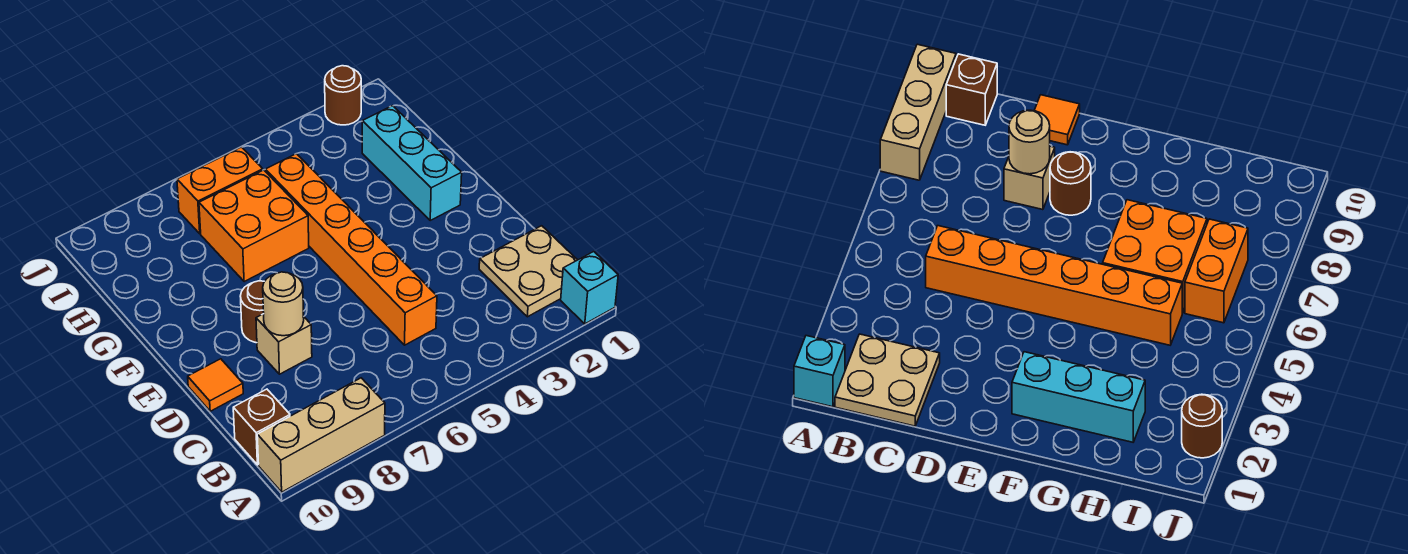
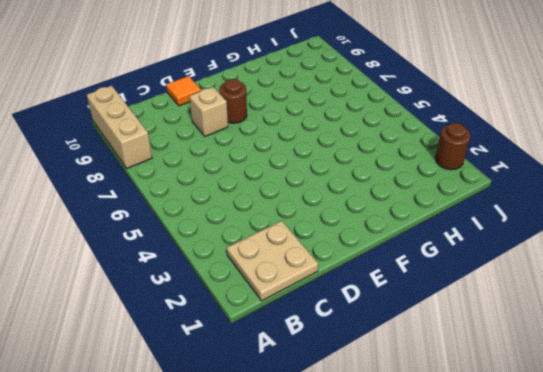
none -> cyan brick A1 level 1
none -> brown brick B10 level 1
none -> orange brick C5:H5 level 1

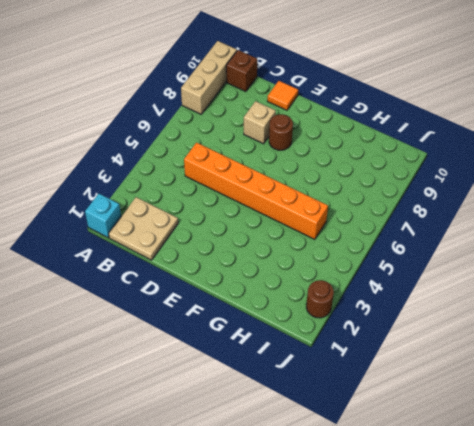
none -> cyan brick F2:H2 level 1
none -> orange brick G6:H7 level 1
none -> orange brick I6:I7 level 1

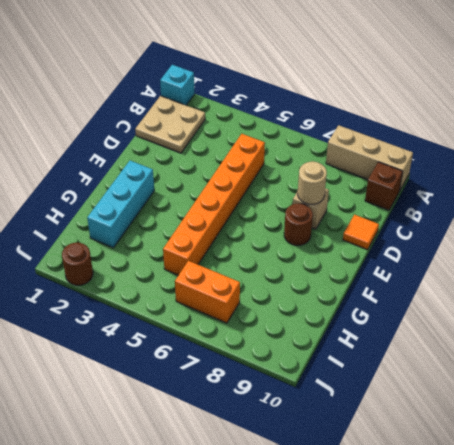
none -> orange brick G6:H7 level 1

